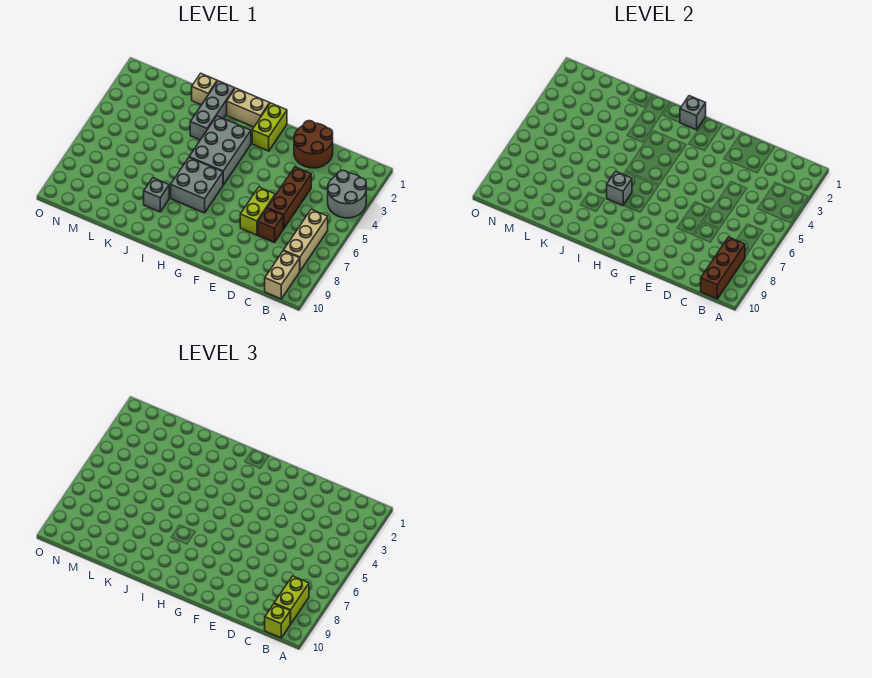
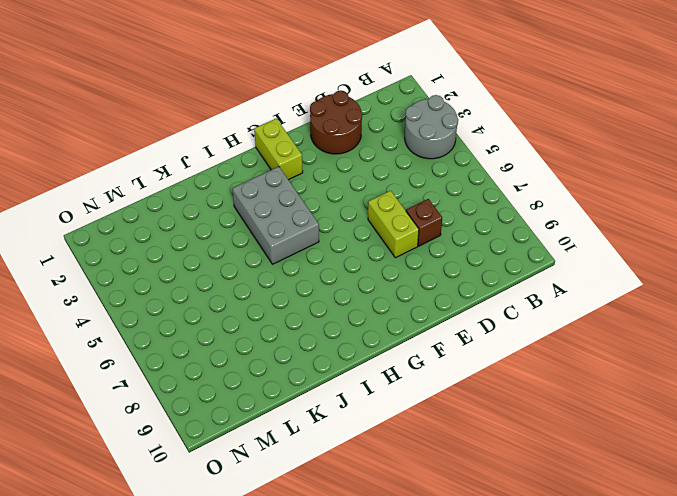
none -> tan brick B6:B8 level 1
none -> tan brick B9:B10 level 1
none -> brown brick D4:D6 level 1

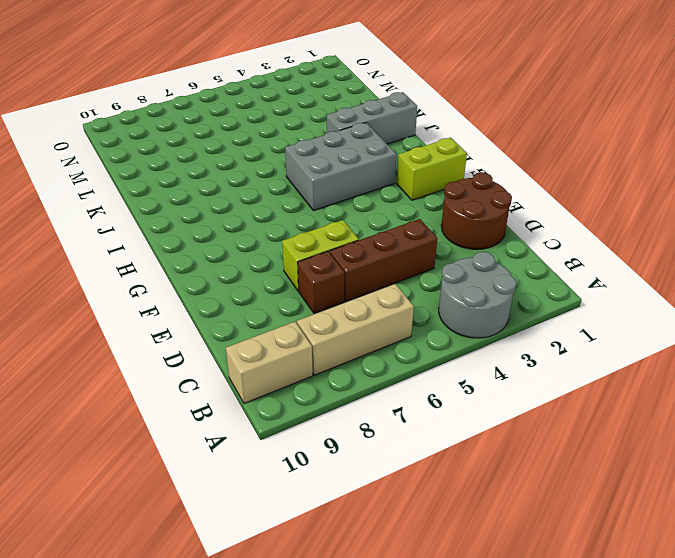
none -> tan brick H1:I1 level 1
none -> grey brick H6:I7 level 1
none -> grey brick J8 level 1

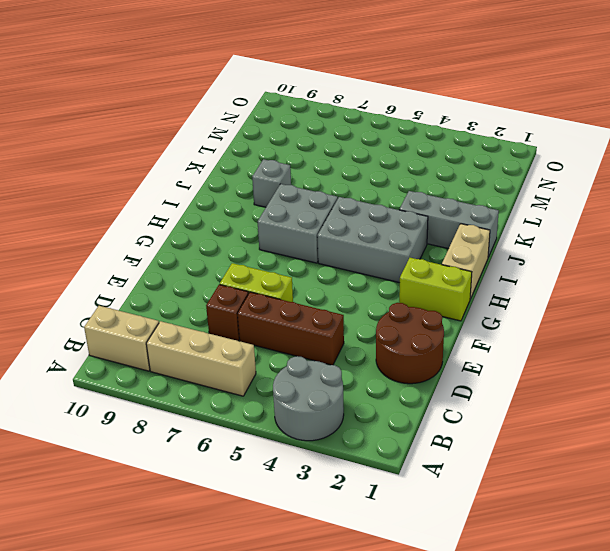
none -> tan brick K1 level 1
none -> brown brick B8:B10 level 2
none -> grey brick H1 level 2

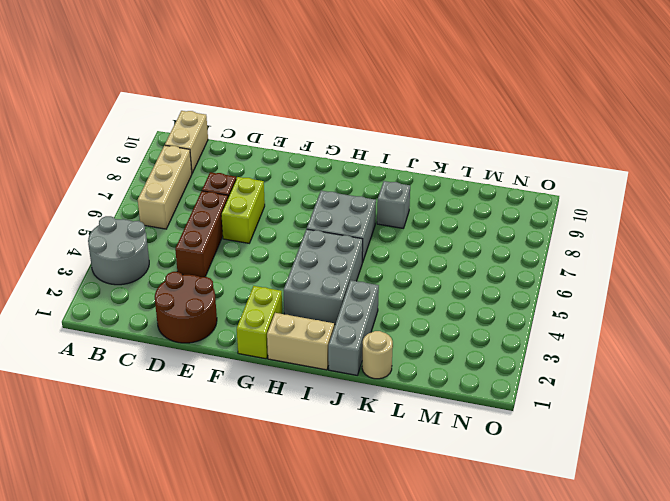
tan round brick K1 level 1 -> tan brick K1 level 1
none -> brown brick B8:B10 level 2
none -> grey brick H1 level 2
none -> grey brick I7 level 2

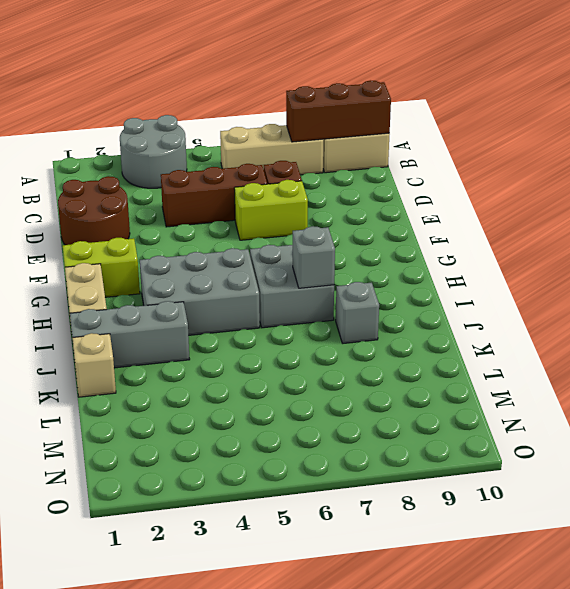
none -> grey brick H1 level 2
none -> lime brick B8:B9 level 3
none -> lime brick B10 level 3

